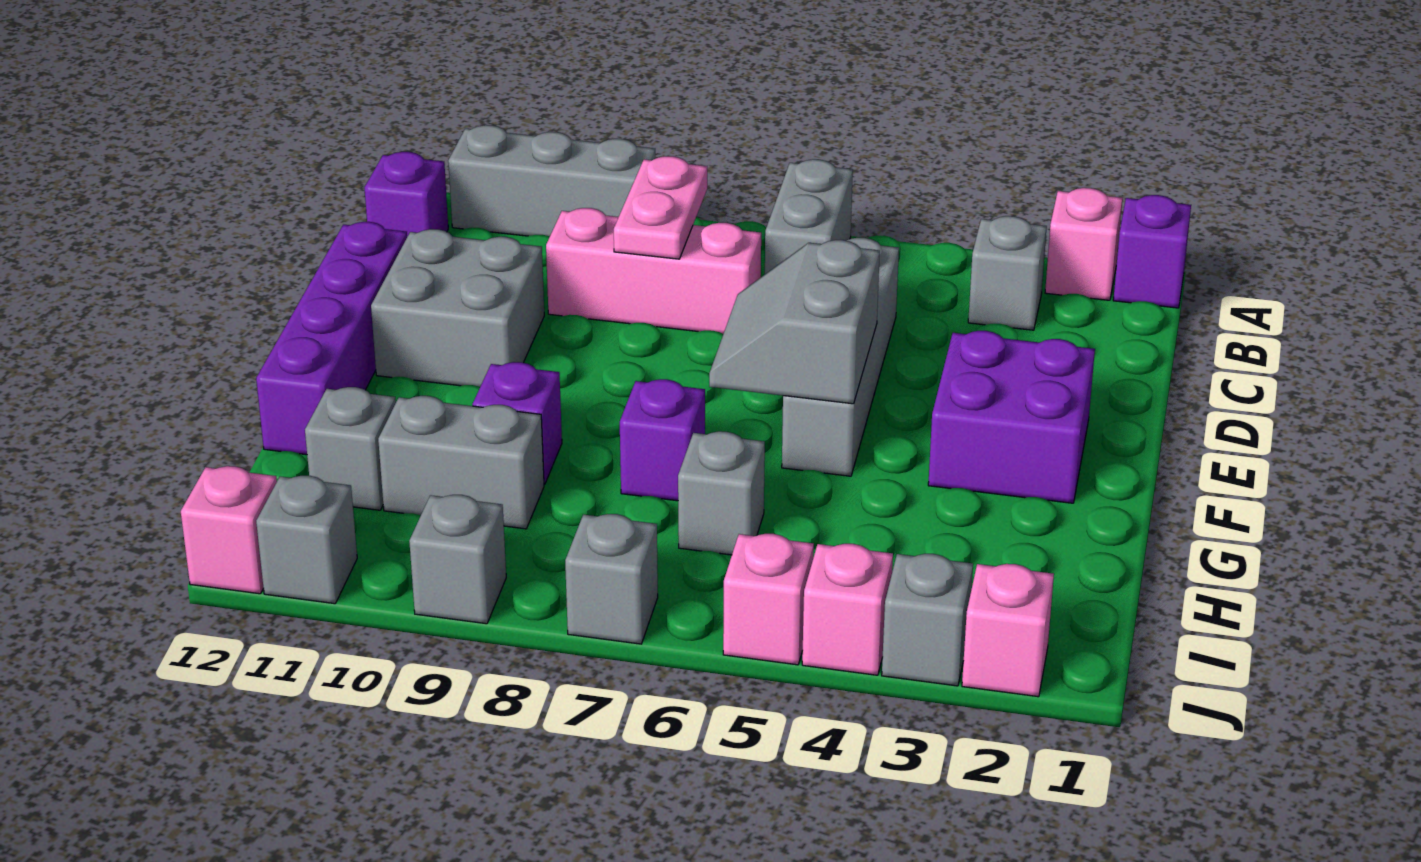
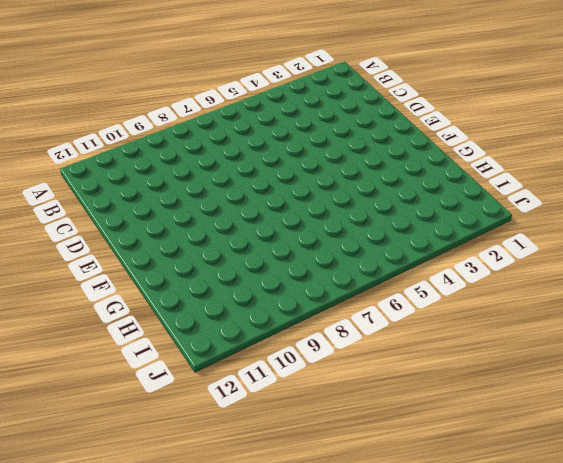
none -> purple brick A1 level 1
none -> pink brick A2 level 1
none -> grey brick A6:B6 level 1

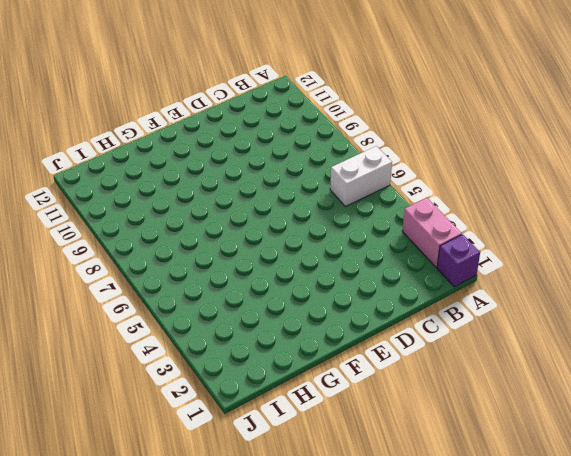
pink brick A2:A3 level 1 -> pink brick A2 level 1
white brick A6:B6 level 1 -> grey brick A6:B6 level 1
none -> grey brick A9:A11 level 1
none -> grey brick B3 level 1
none -> purple brick B12 level 1

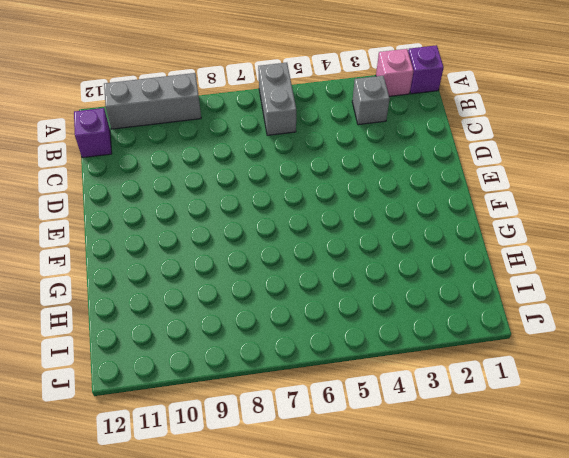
none -> grey brick C5:F5 level 1
none -> pink brick C7:C9 level 1
none -> grey brick D10:E11 level 1

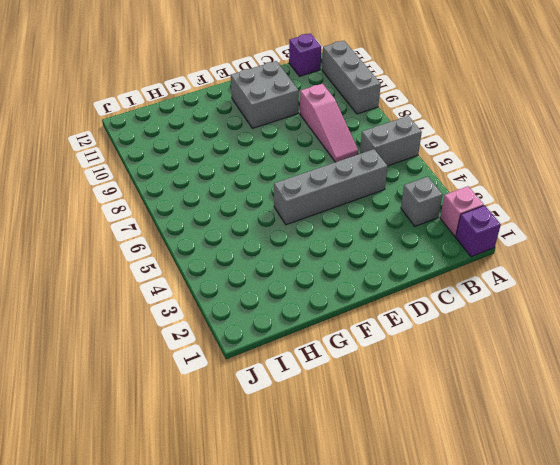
pink slope C7:C9 level 1 top 9 -> pink brick C7:C9 level 1
none -> purple brick D12:G12 level 1
none -> purple brick E2:F3 level 1
none -> purple brick G7 level 1

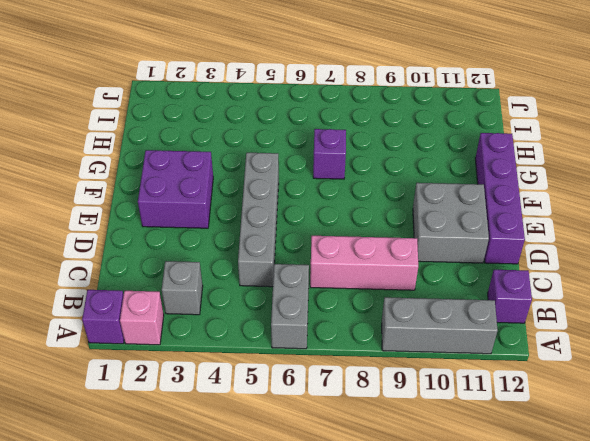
none -> purple brick G9 level 1
none -> grey brick H6 level 1
none -> grey brick H9:H10 level 1

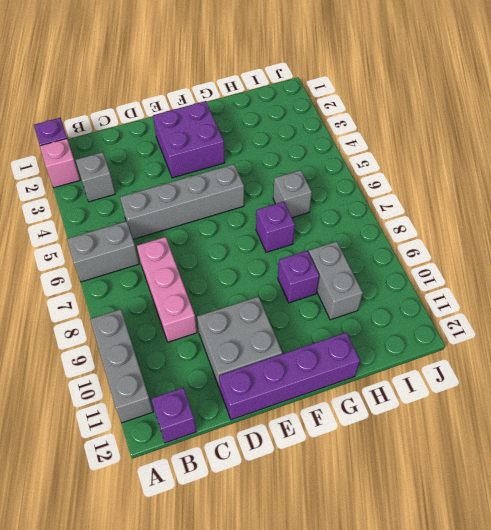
none -> grey brick H11 level 1
none -> pink brick J2 level 1
none -> grey brick J3 level 1

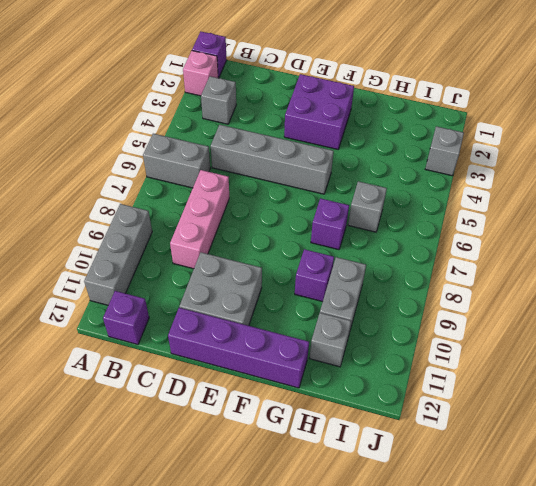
none -> pink brick J2 level 1
none -> pink brick J4 level 1
none -> pink brick J5 level 1

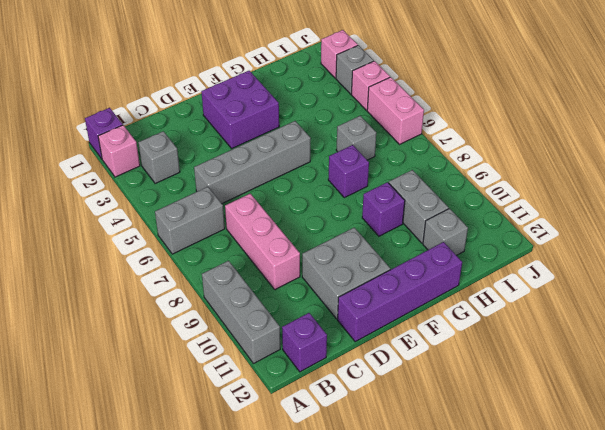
pink brick J5:J6 level 1 -> pink brick J5 level 1
none -> grey brick J7 level 1
none -> grey brick J9 level 1
none -> grey brick J11 level 1

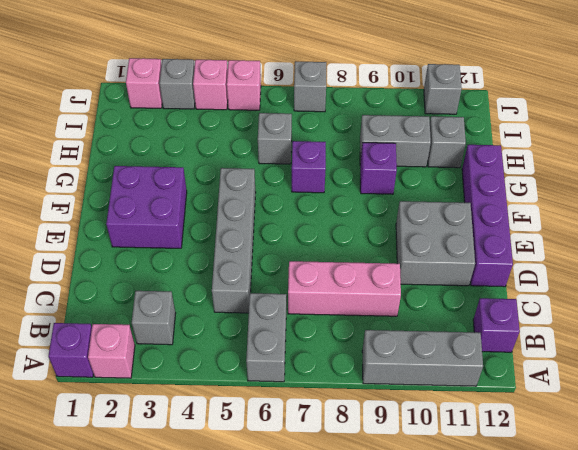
none -> grey brick J9 level 1
none -> pink brick J12 level 1
none -> pink plate B8:C8 level 2

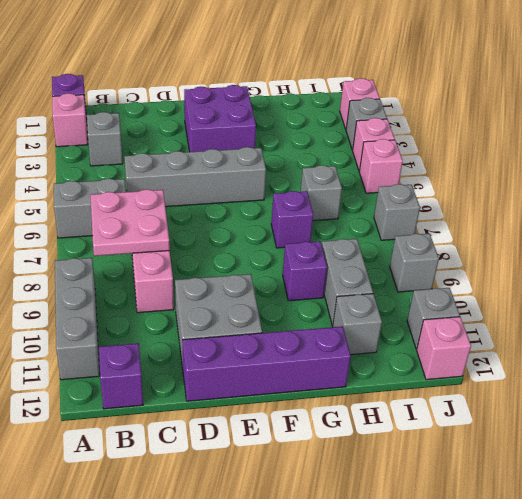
pink plate B7:C8 level 2 -> pink plate B8:C8 level 2
none -> grey slope E5:F6 level 2 top 5

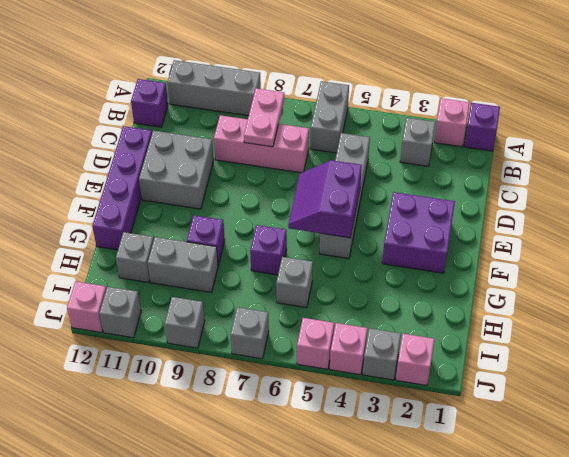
purple slope E5:F6 level 2 top 5 -> grey slope E5:F6 level 2 top 5

